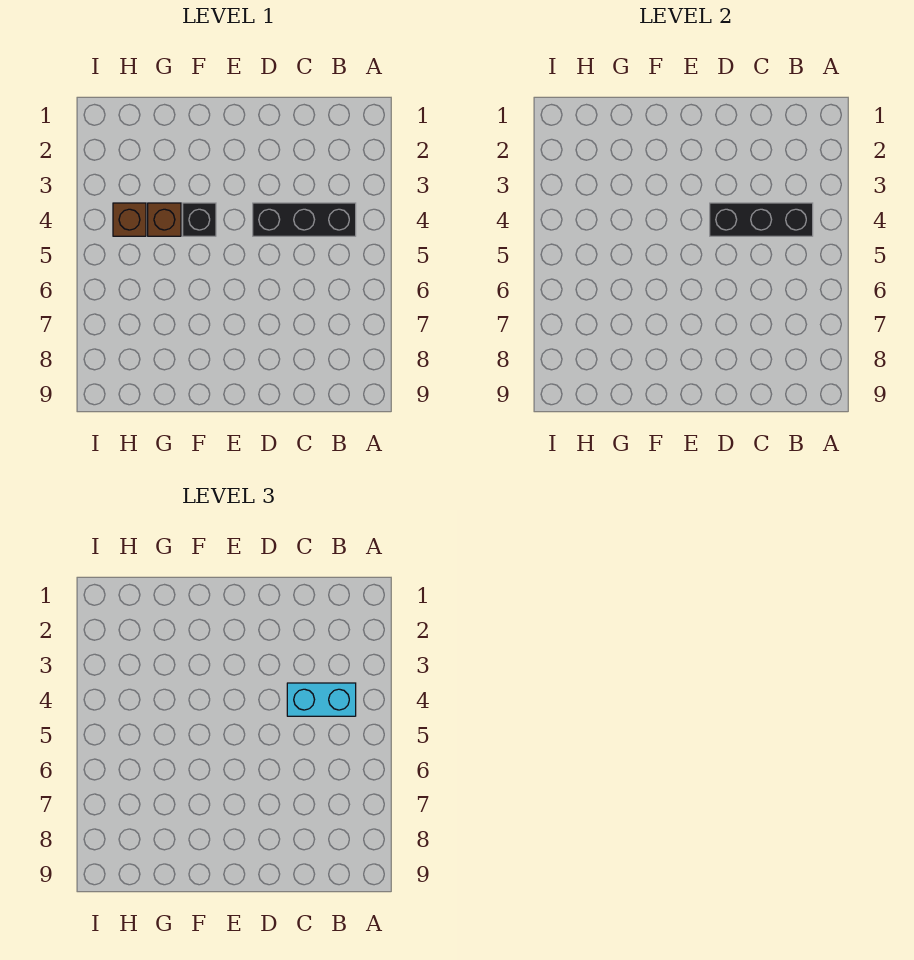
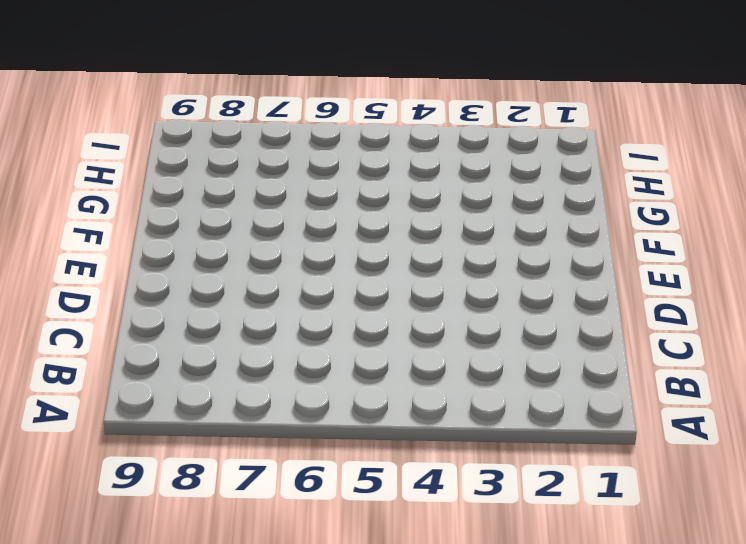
none -> black brick B4:D4 level 1
none -> black brick F4 level 1

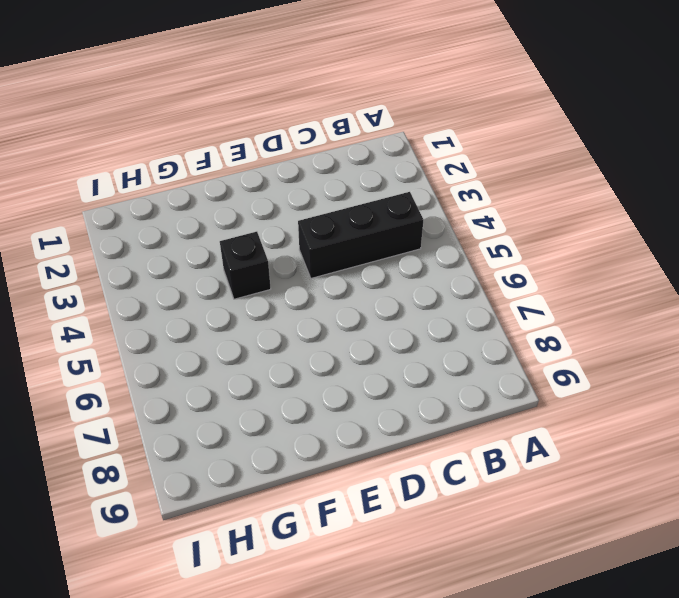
none -> brown brick G4 level 1
none -> brown brick H4 level 1

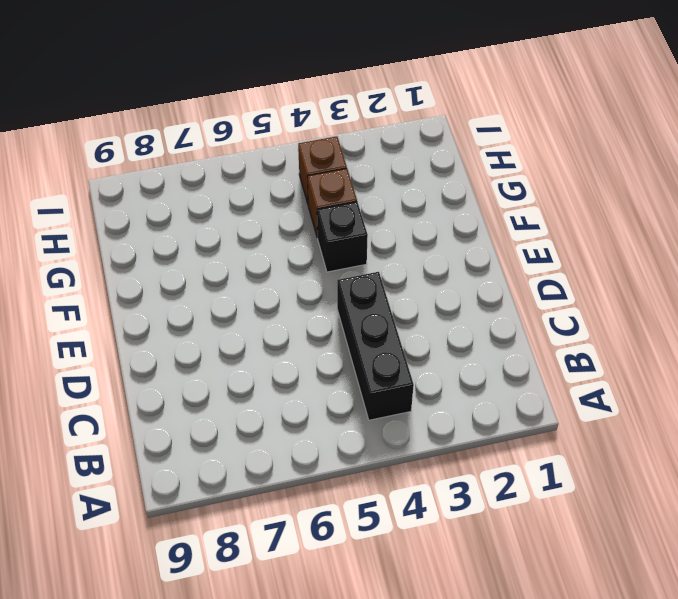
none -> black brick B4:D4 level 2
none -> cyan brick B4:C4 level 3

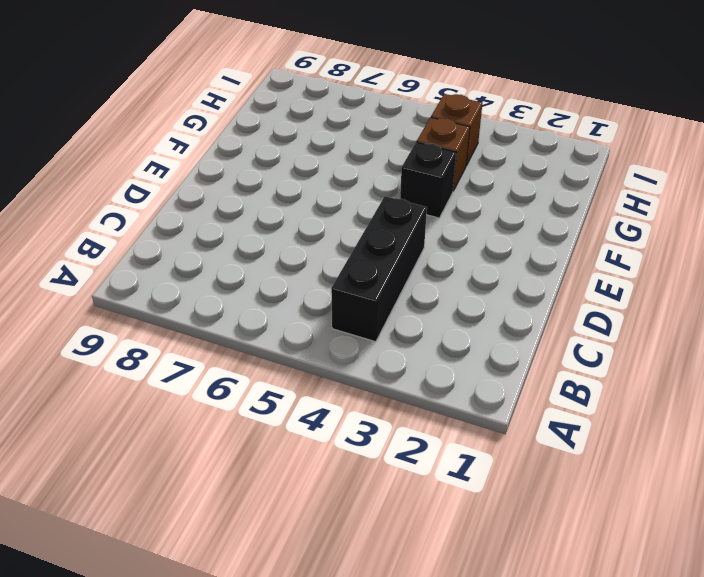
none -> black brick B4:D4 level 2
none -> cyan brick B4:C4 level 3

